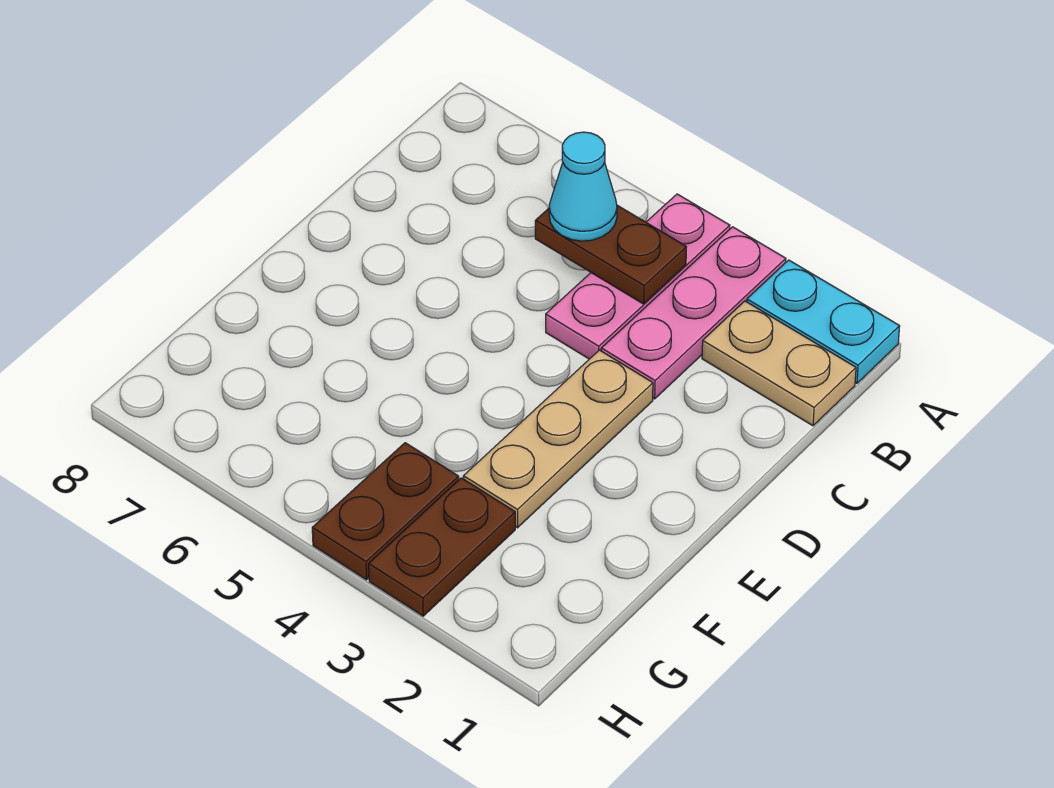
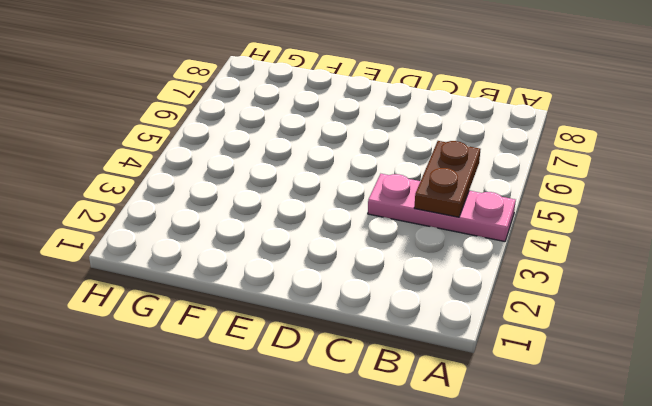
none -> cyan plate A1:A2 level 1
none -> pink plate A3:C3 level 1

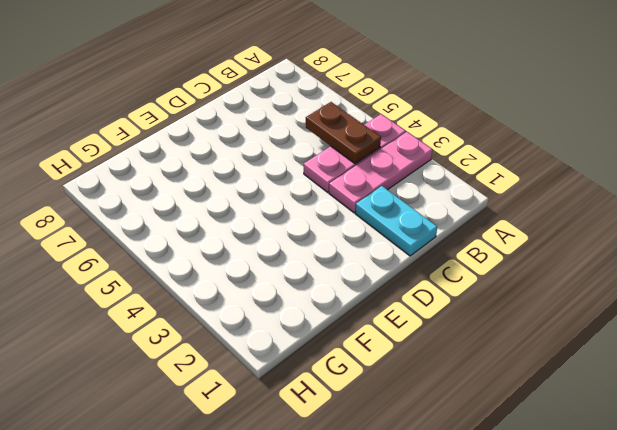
cyan plate C1:C2 level 1 -> cyan plate A1:A2 level 1
none -> tan plate B1:B2 level 1
none -> tan plate D3:F3 level 1

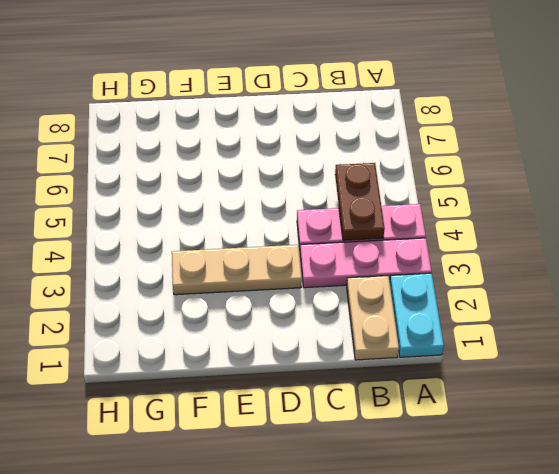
none -> brown plate G3:H3 level 1
none -> brown plate G4:H4 level 1

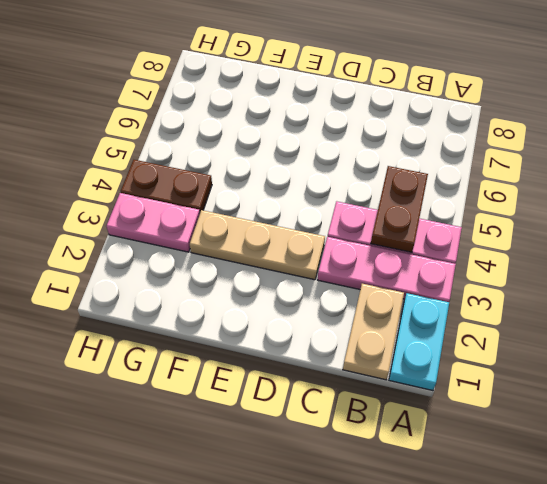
pink plate G3:H3 level 1 -> brown plate G3:H3 level 1
none -> cyan cone B5 level 3

